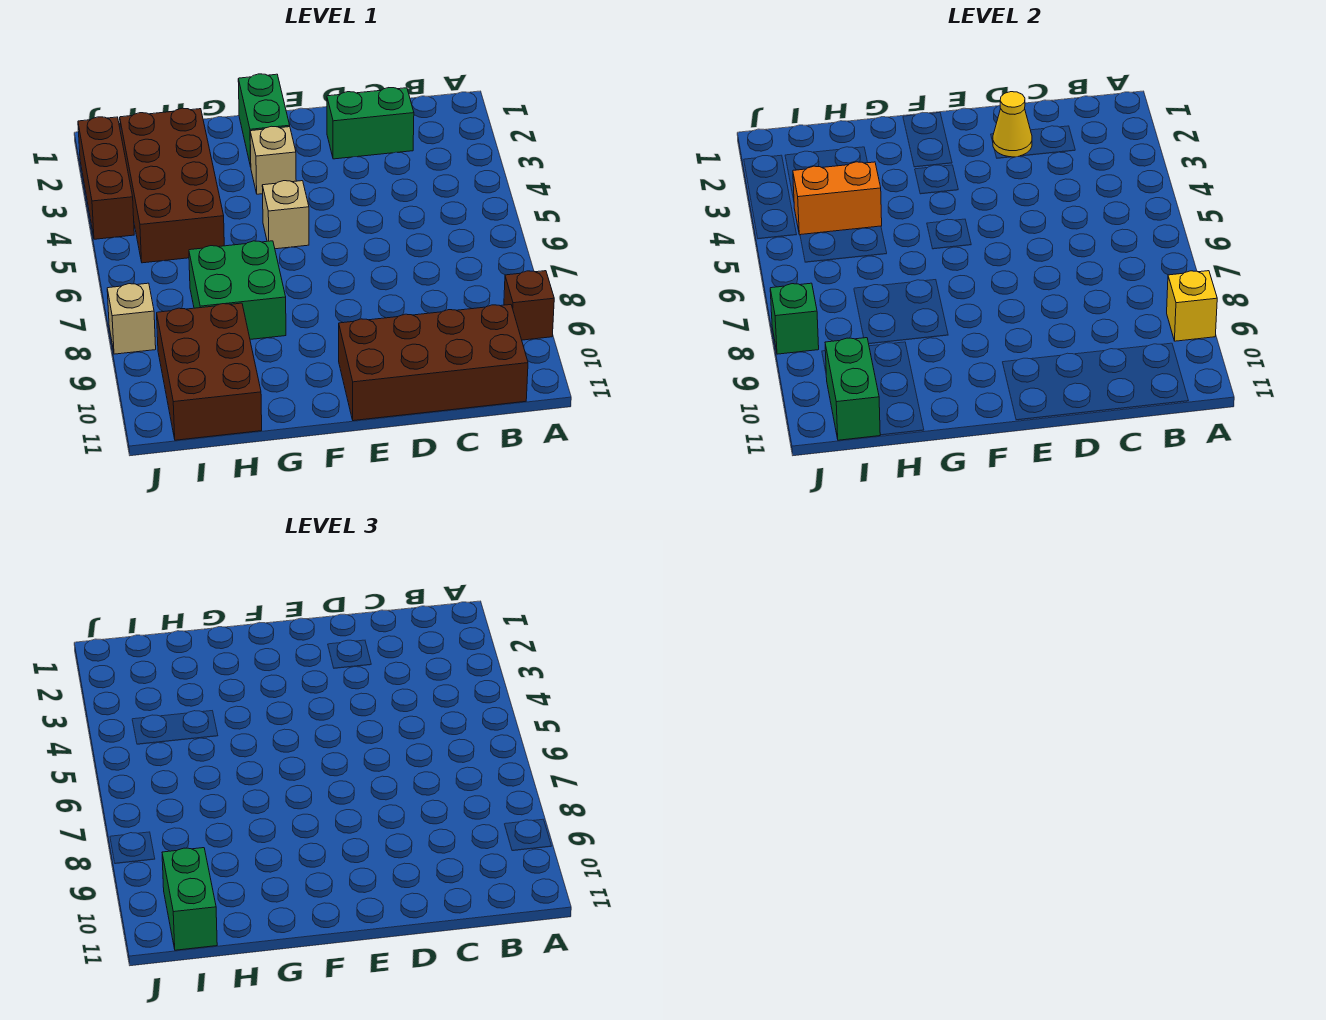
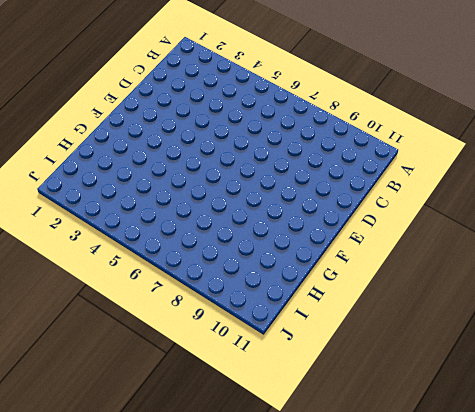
none -> brown brick A9 level 1
none -> brown brick B10:E11 level 1
none -> green brick C2:D2 level 1

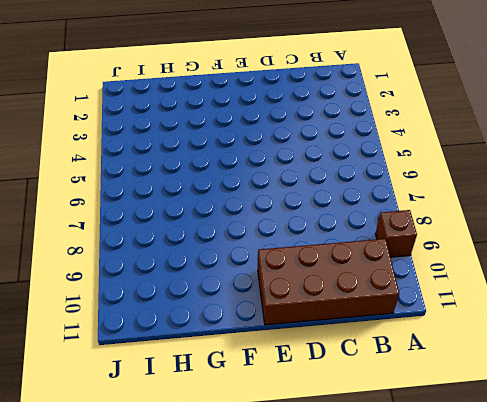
none -> green brick C2:D2 level 1
none -> green brick F1:F2 level 1
none -> tan brick F3 level 1

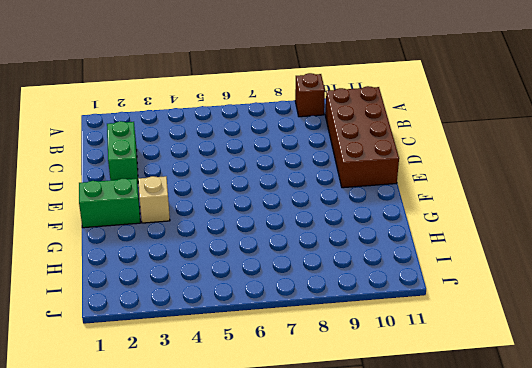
none -> tan brick F5 level 1
none -> green brick G7:H8 level 1
none -> brown brick H2:I5 level 1

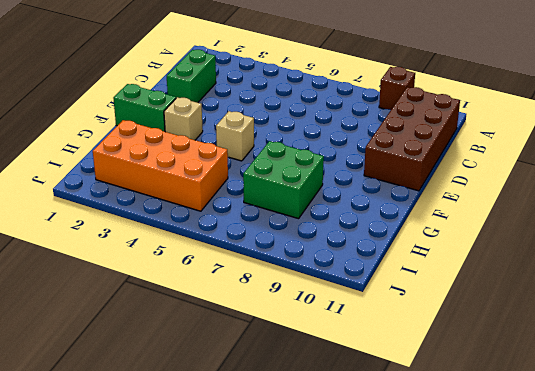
orange brick H2:I5 level 1 -> brown brick H2:I5 level 1
none -> brown brick H9:I11 level 1
none -> brown brick J2:J4 level 1
none -> tan brick J8 level 1

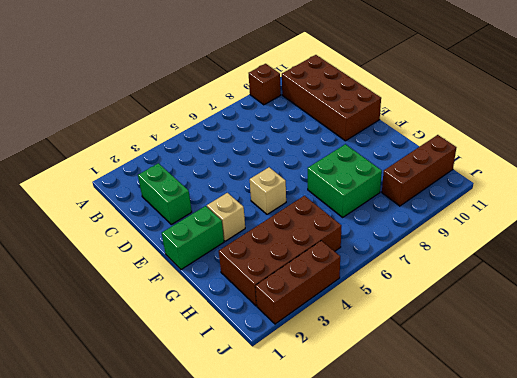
brown brick I9:I11 level 1 -> brown brick H9:I11 level 1
none -> tan brick J8 level 1
none -> yellow brick A9 level 2
none -> yellow cone D2 level 2

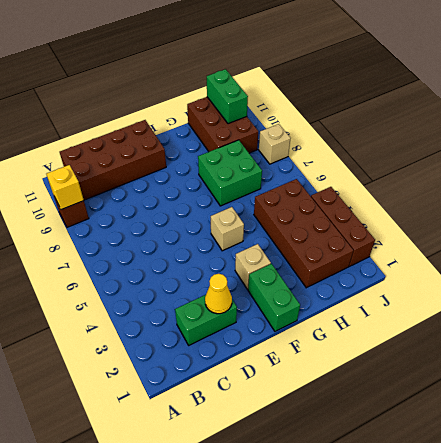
none -> orange brick H4:I4 level 2
none -> green brick J8 level 2
none -> green brick I10:I11 level 3

